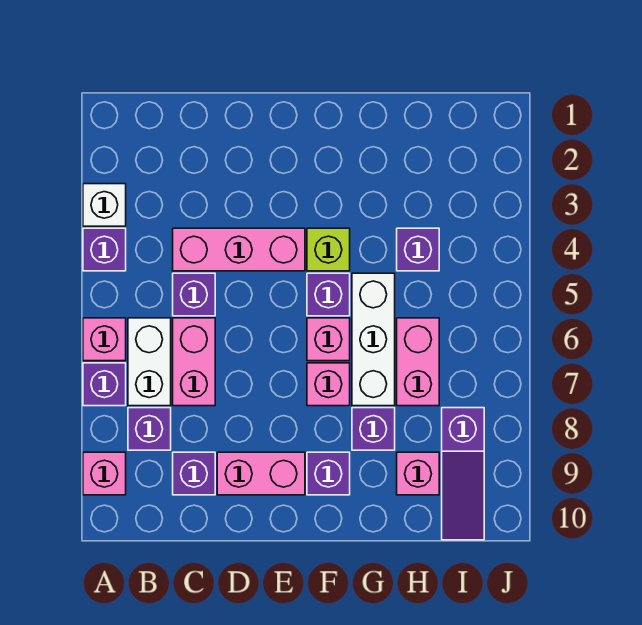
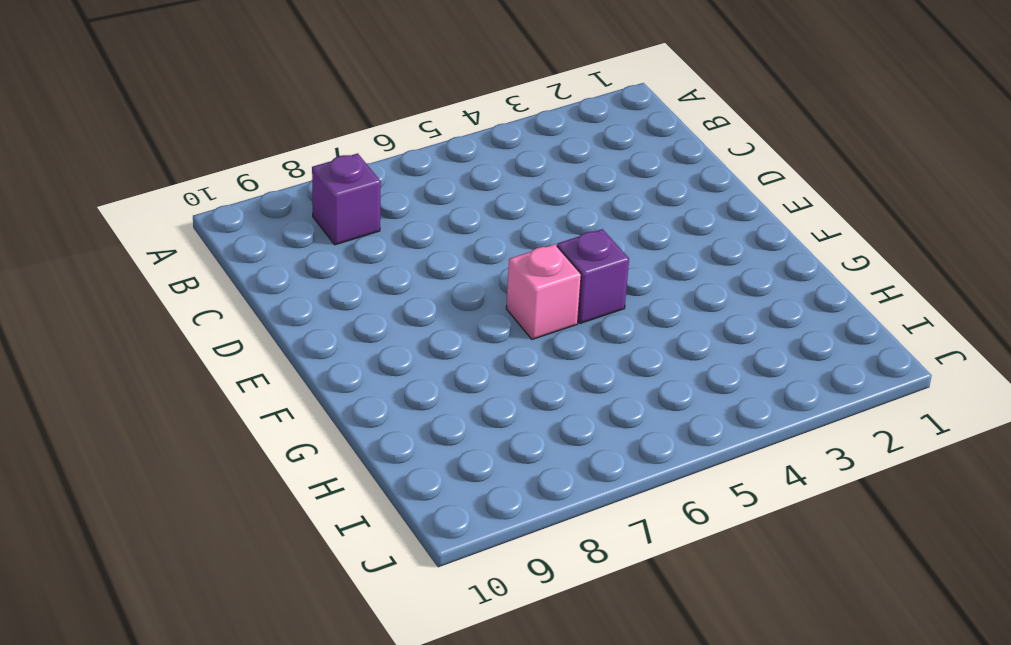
none -> white brick A3 level 1
none -> purple brick A4 level 1
none -> pink brick A6 level 1

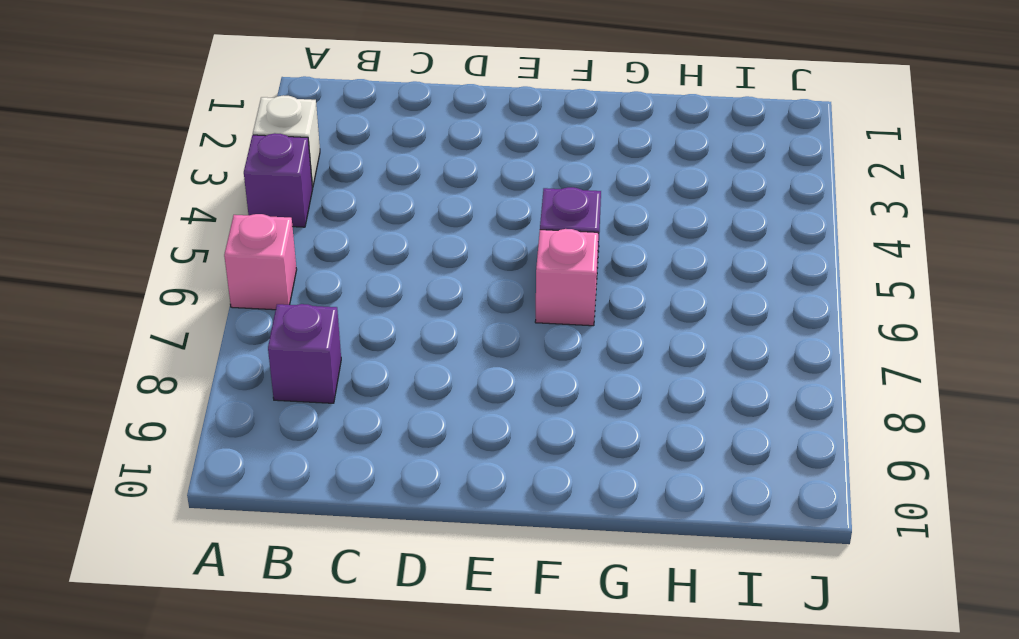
none -> purple brick A7 level 1
none -> pink brick A9 level 1
none -> white brick B6:B7 level 1

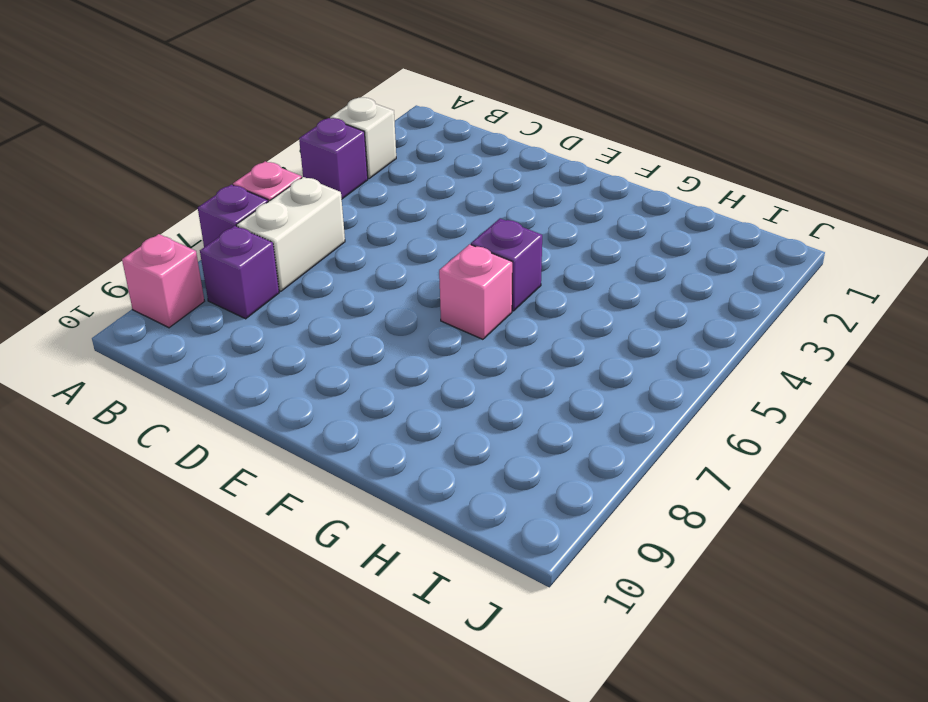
none -> pink brick C4:E4 level 1
none -> purple brick C5 level 1
none -> pink brick C6:C7 level 1

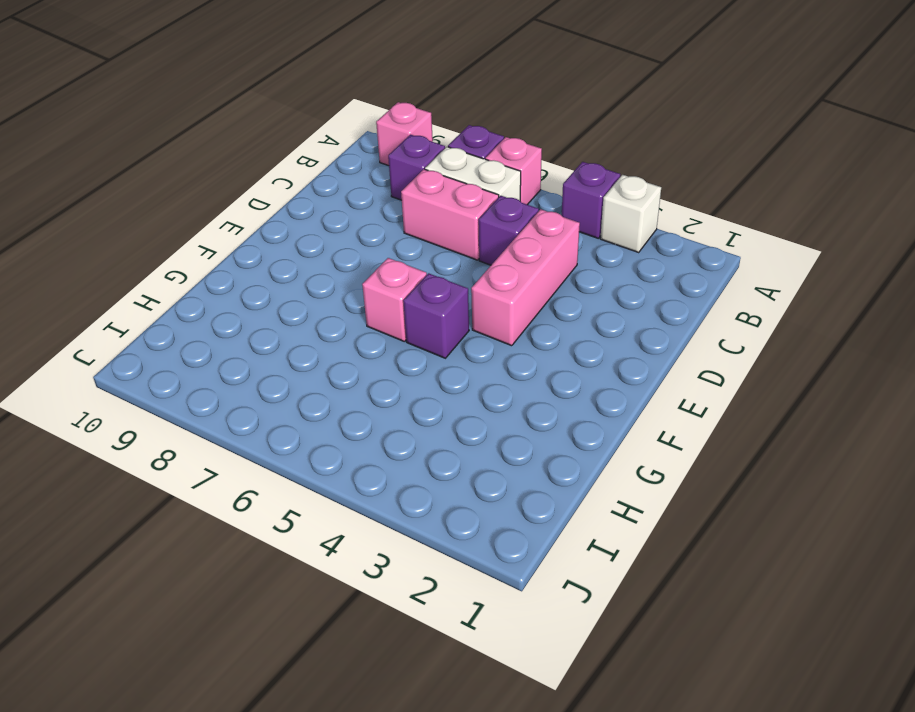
none -> purple brick C9 level 1
none -> pink brick D9:E9 level 1
none -> lime brick F4 level 1

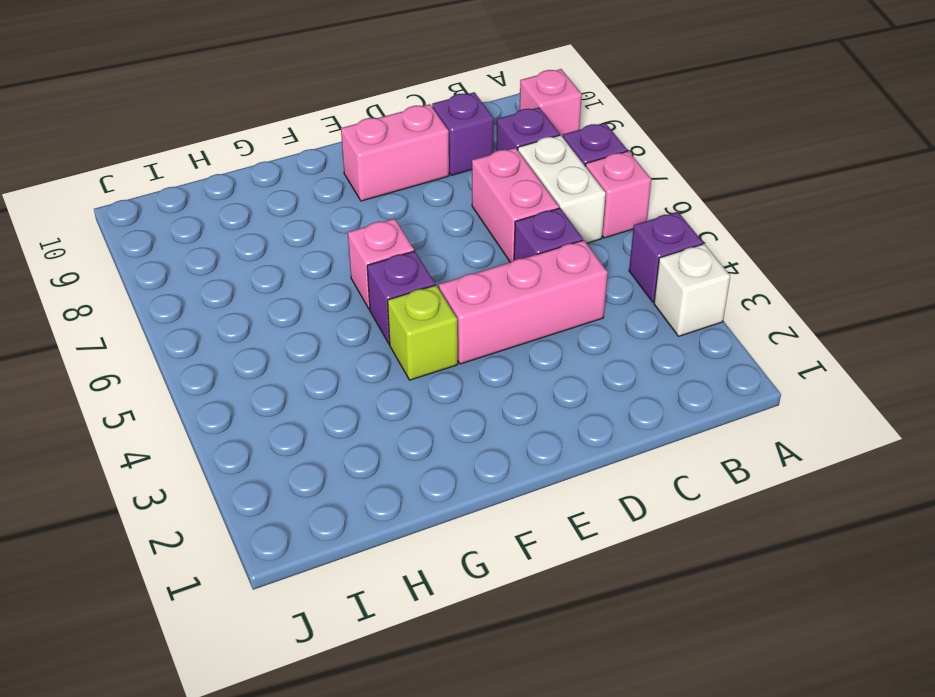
none -> pink brick F7 level 1
none -> purple brick F9 level 1
none -> white brick G5:G7 level 1

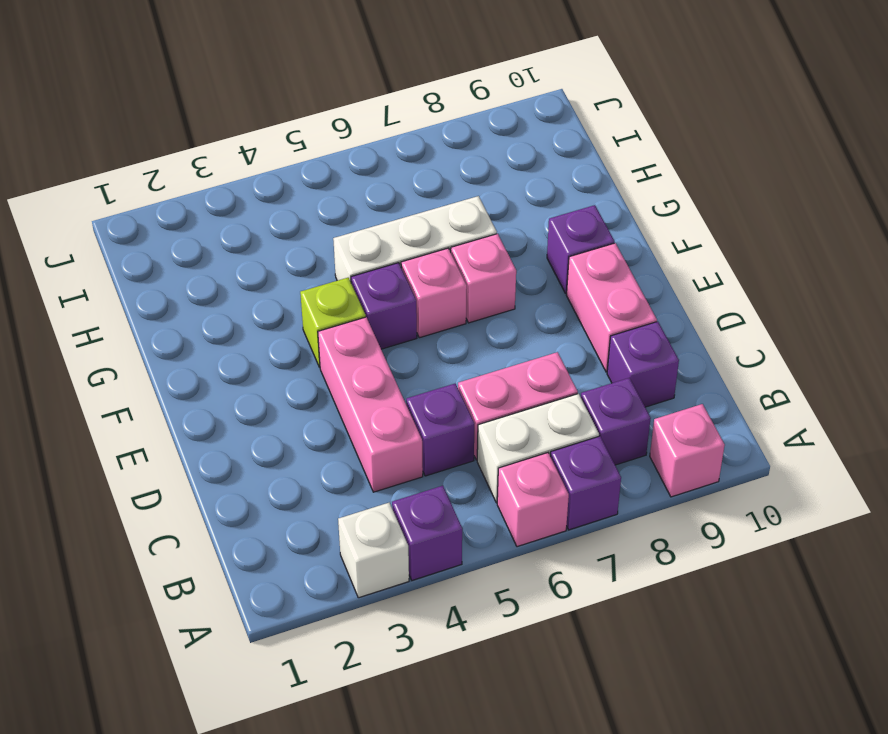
none -> purple brick G8 level 1
none -> purple brick H4 level 1
none -> pink brick H6:H7 level 1

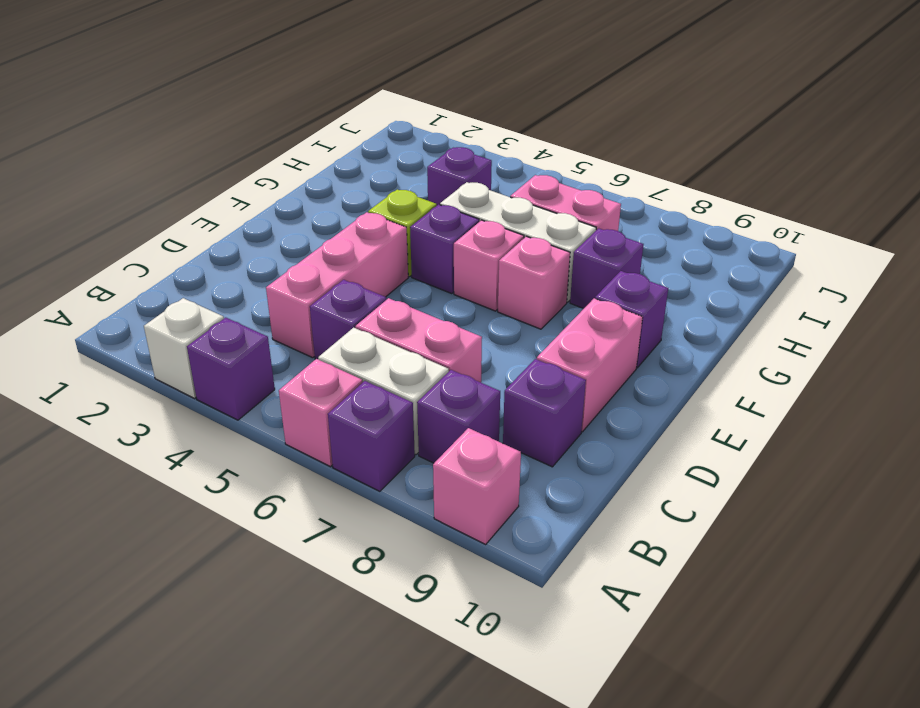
none -> pink brick H9 level 1
none -> purple slope I8:I10 level 1 top 8

